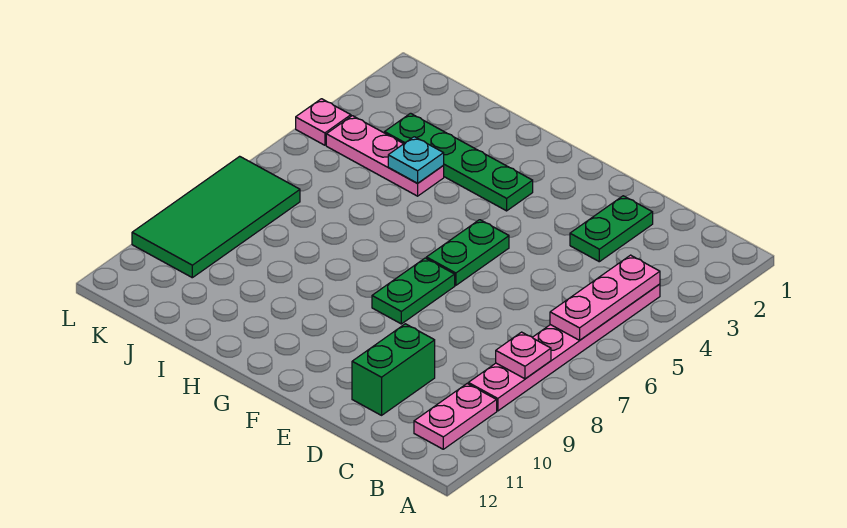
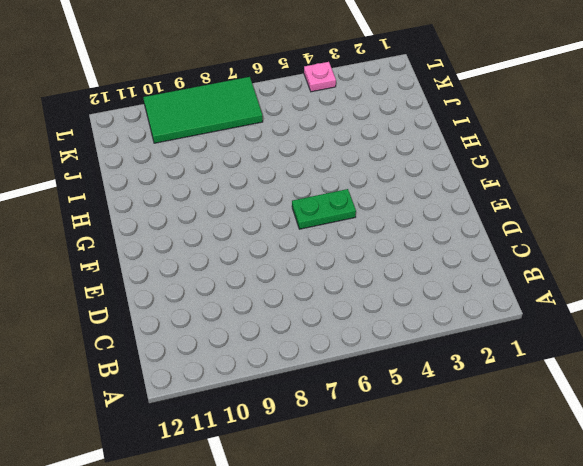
none -> pink plate B4:B9 level 1
none -> pink plate B10:B11 level 1
none -> green plate D2:D3 level 1

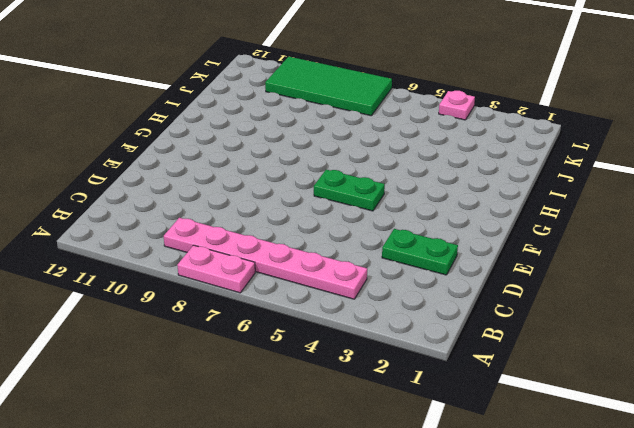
pink plate A7:A8 level 1 -> pink plate B10:B11 level 1
none -> green brick D10:D11 level 1
none -> green plate F7:F8 level 1
none -> green plate G3:J3 level 1

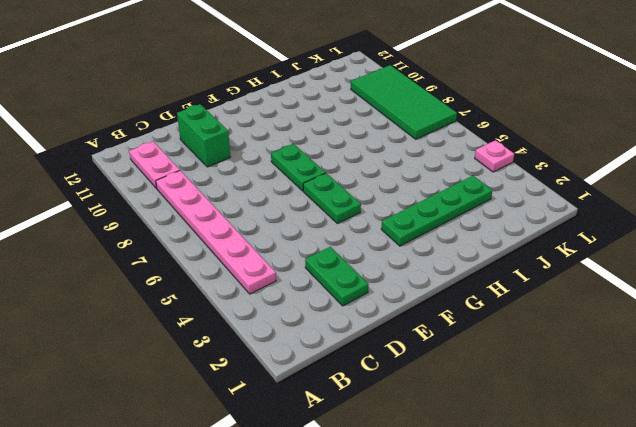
none -> pink plate I4:K4 level 1
none -> pink plate B4:B6 level 2
none -> pink plate B8 level 2

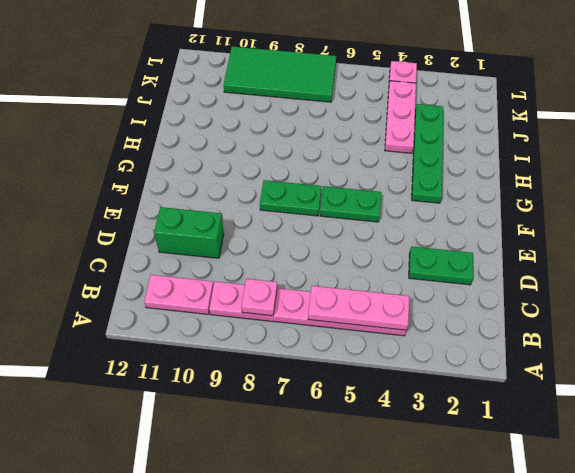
none -> cyan plate I4 level 2

